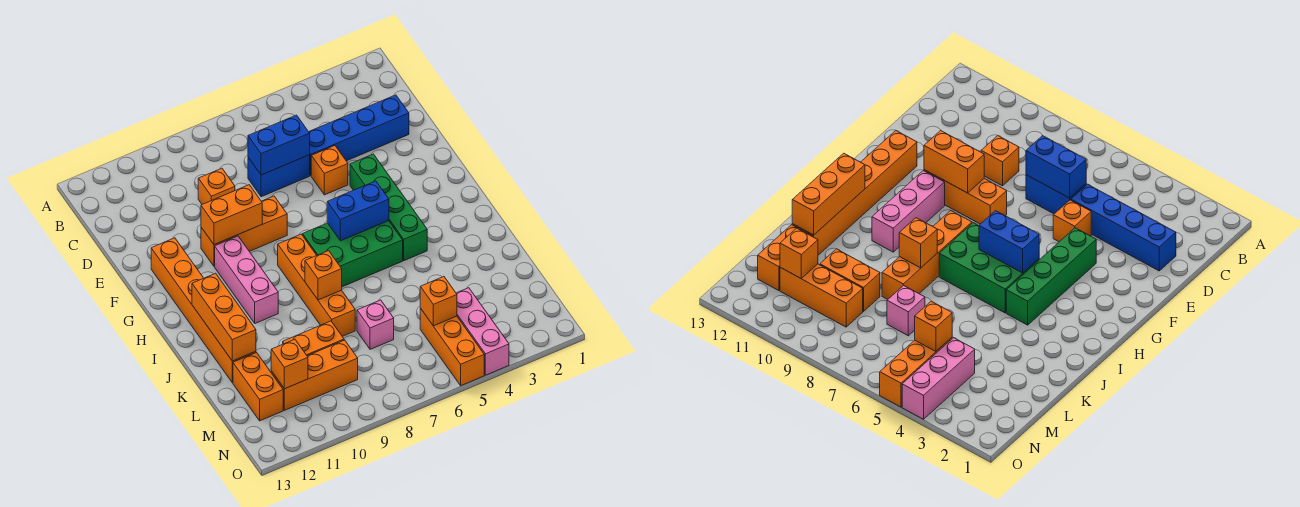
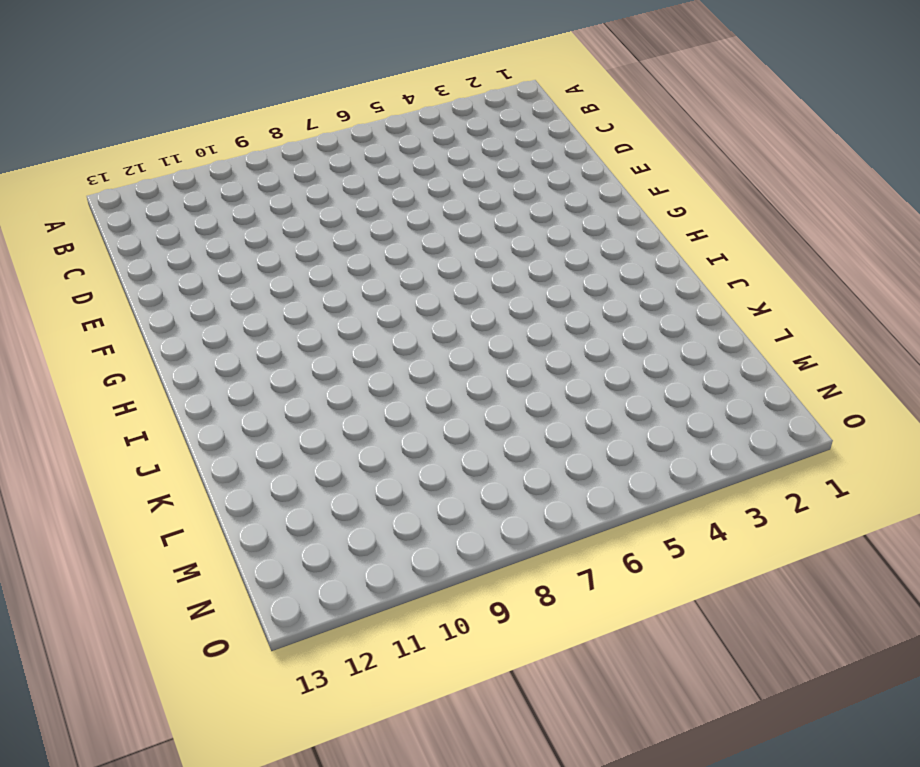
none -> blue brick D2:D5 level 1
none -> blue brick D6:D7 level 1
none -> orange brick D9 level 1

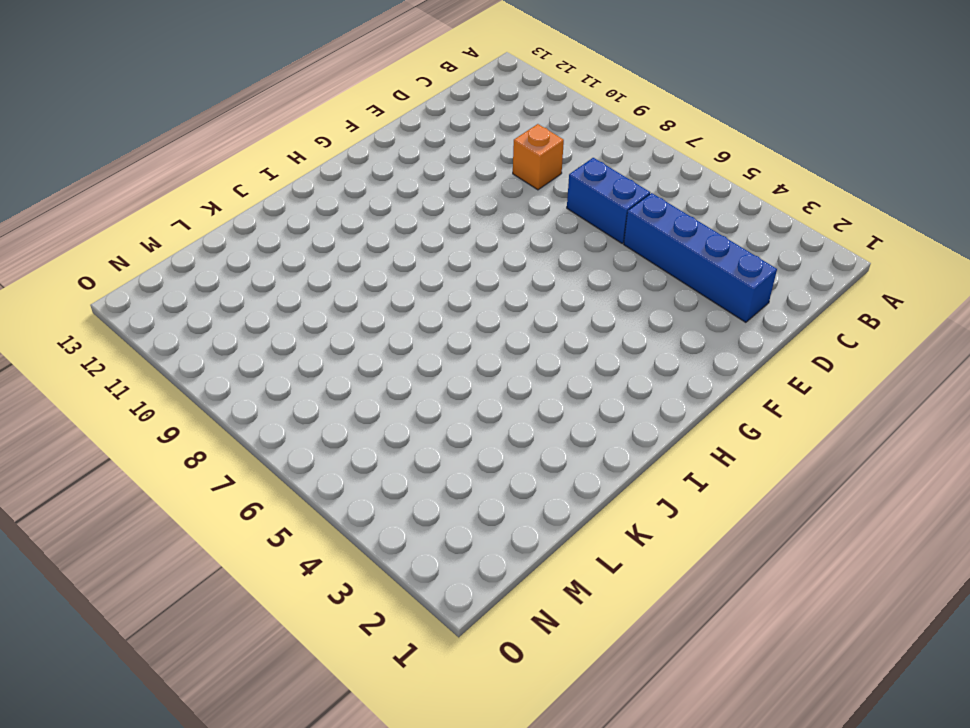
none -> orange brick E5 level 1
none -> green brick F4:I4 level 1
none -> orange brick F8:F10 level 1

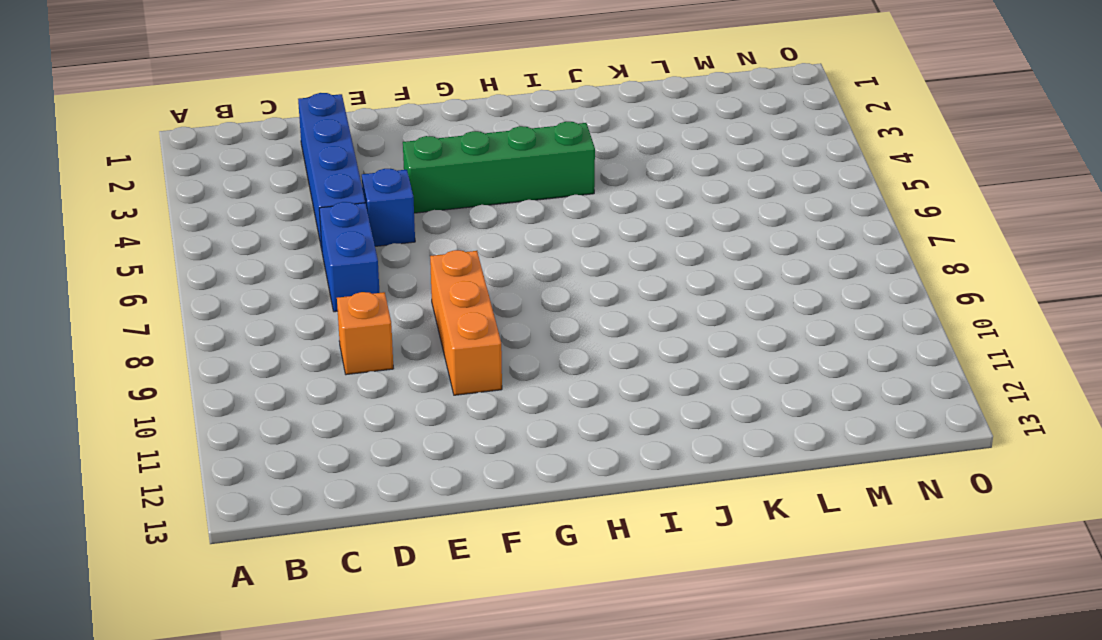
blue brick E5 level 1 -> orange brick E5 level 1
none -> orange brick F12:K12 level 1
none -> pink brick G10:I10 level 1
none -> green brick H5:I7 level 1

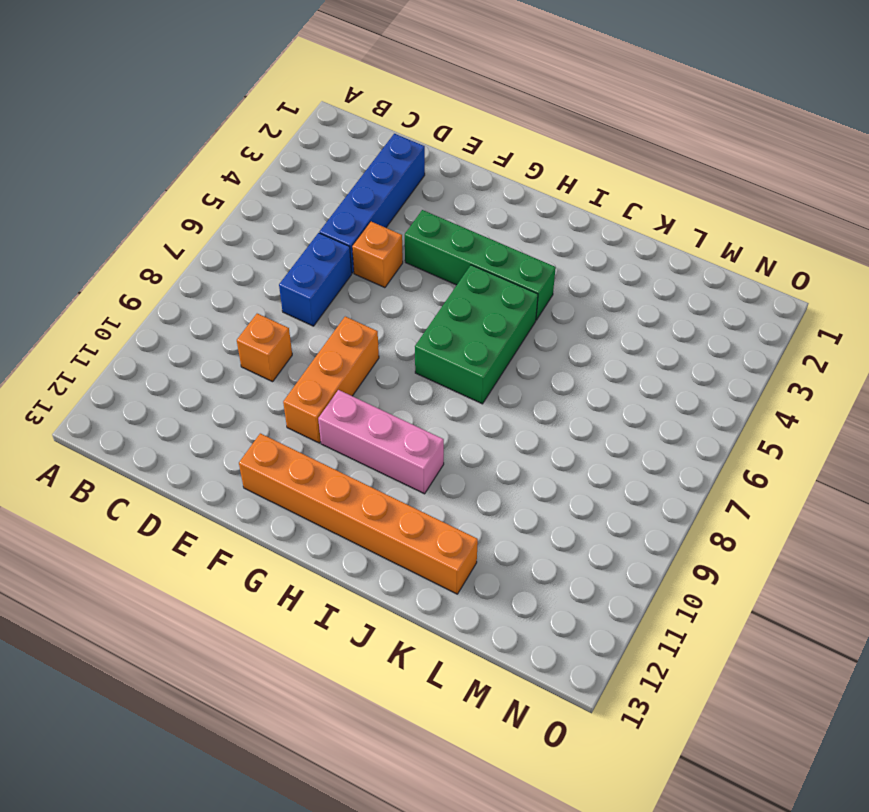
none -> orange brick H8:K8 level 1
none -> pink brick L7 level 1
none -> orange brick L9:L10 level 1

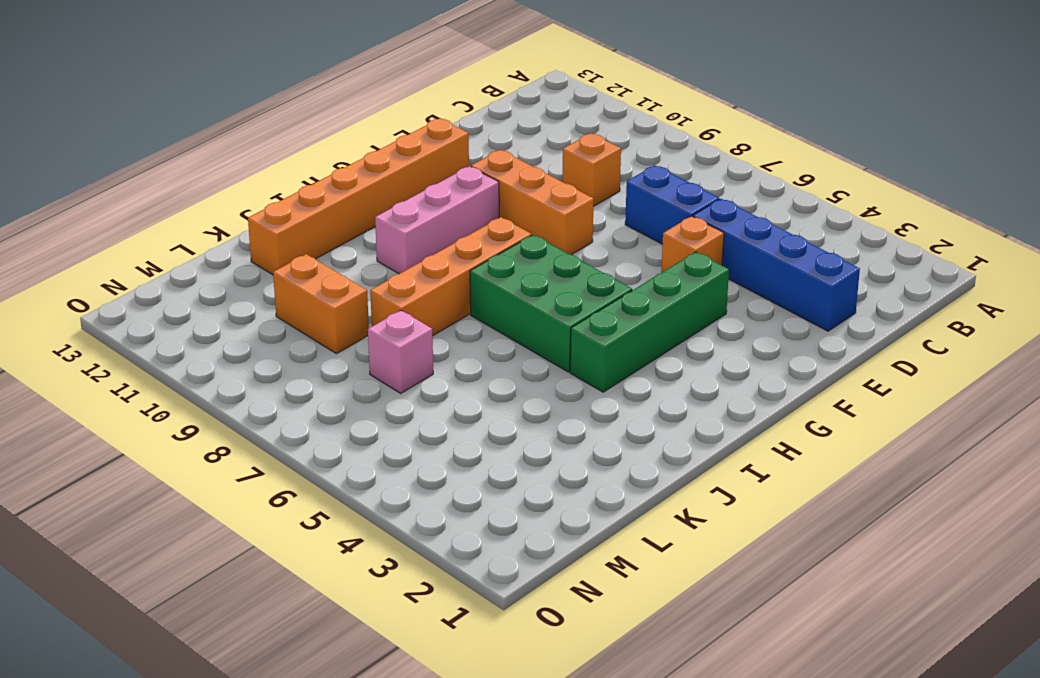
none -> orange brick L12:M12 level 1
none -> pink brick M4:O4 level 1
none -> orange brick M5:O5 level 1

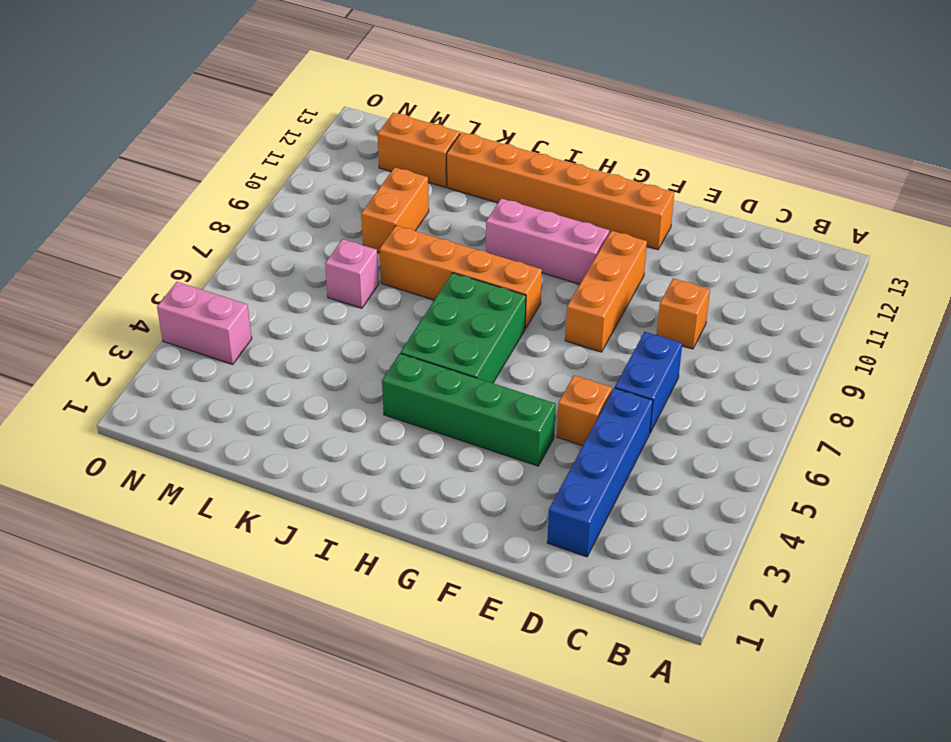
pink brick N4:O4 level 1 -> pink brick M4:O4 level 1
none -> orange brick M5:O5 level 1
none -> orange brick M9:M11 level 1
none -> blue brick D6:D7 level 2

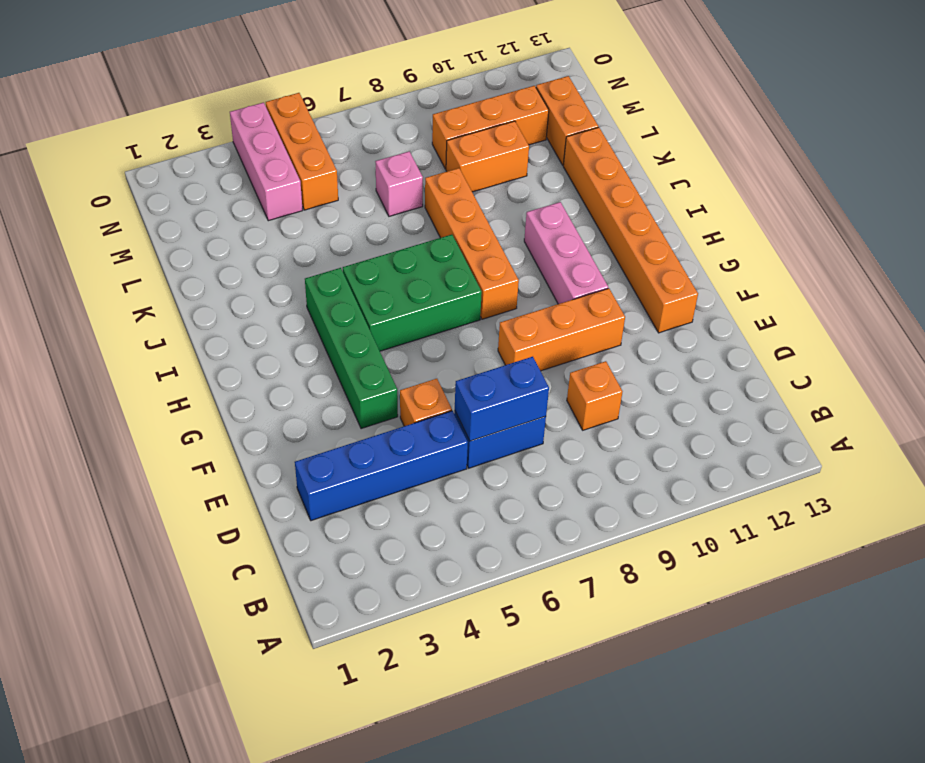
none -> orange brick F9:F10 level 2
none -> blue brick H5:H6 level 2
none -> orange brick I12:K12 level 2

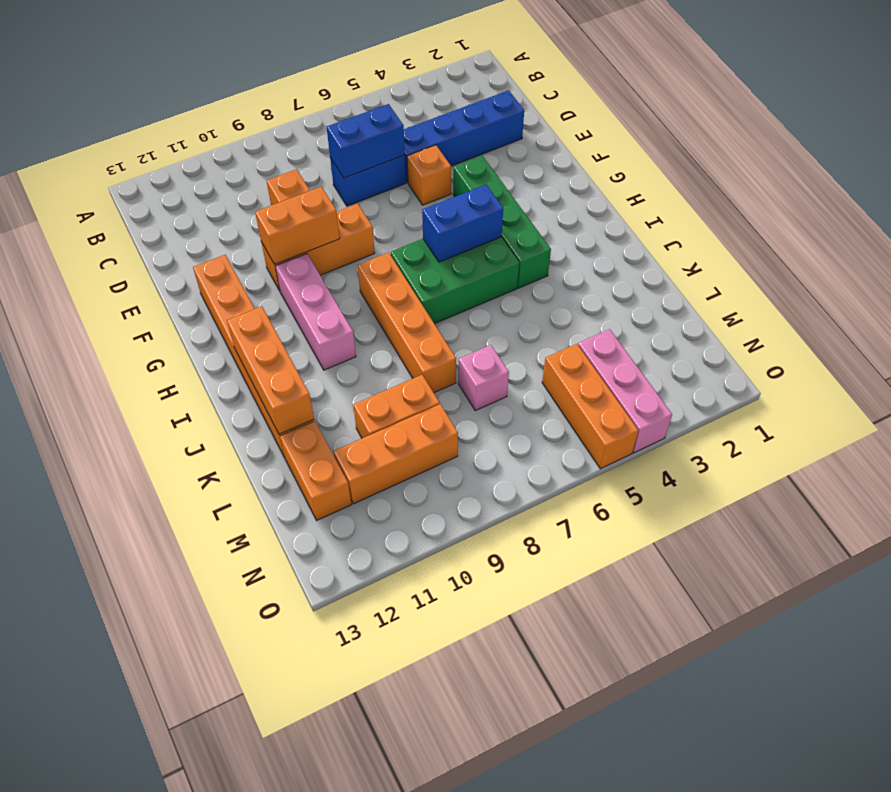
none -> orange brick J8 level 2
none -> orange brick M5 level 2
none -> orange brick M11 level 2

